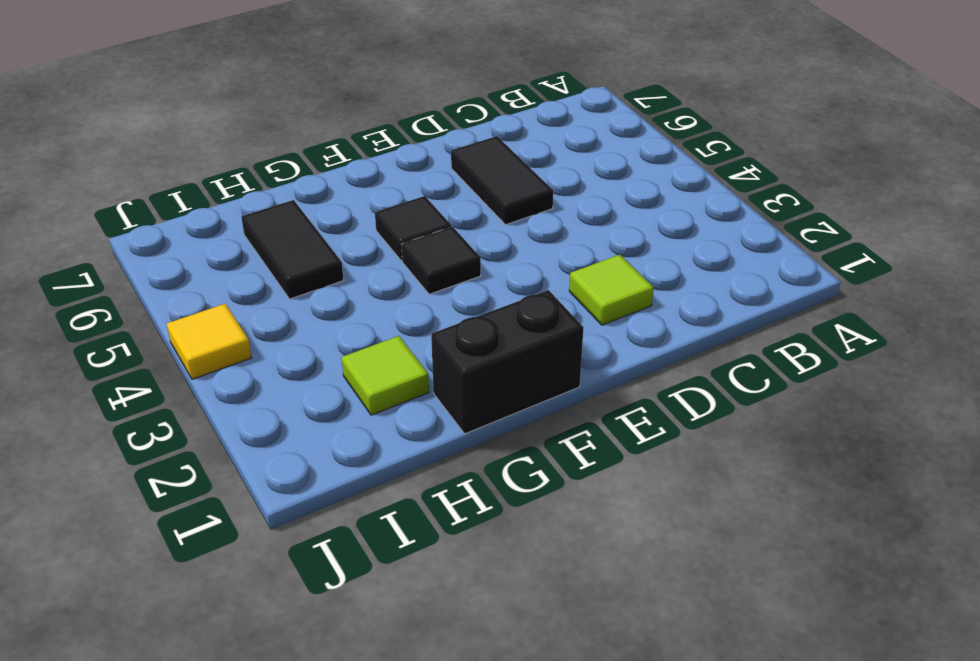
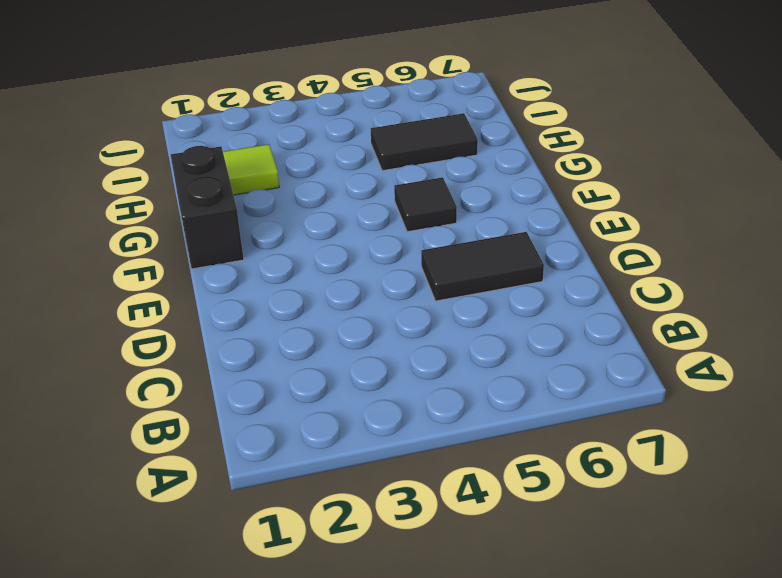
none -> lime tile D2 level 1
none -> black tile F4 level 1

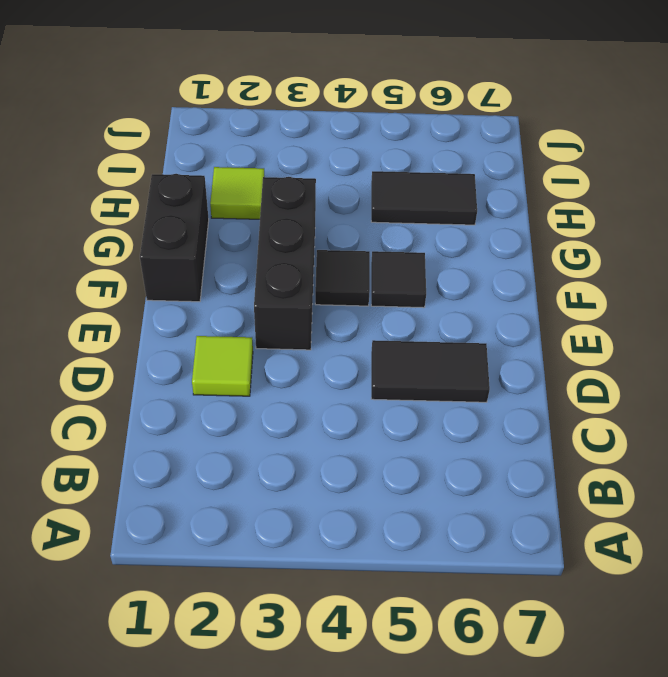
black brick E3:G3 level 1 -> none
none -> yellow tile J4 level 1

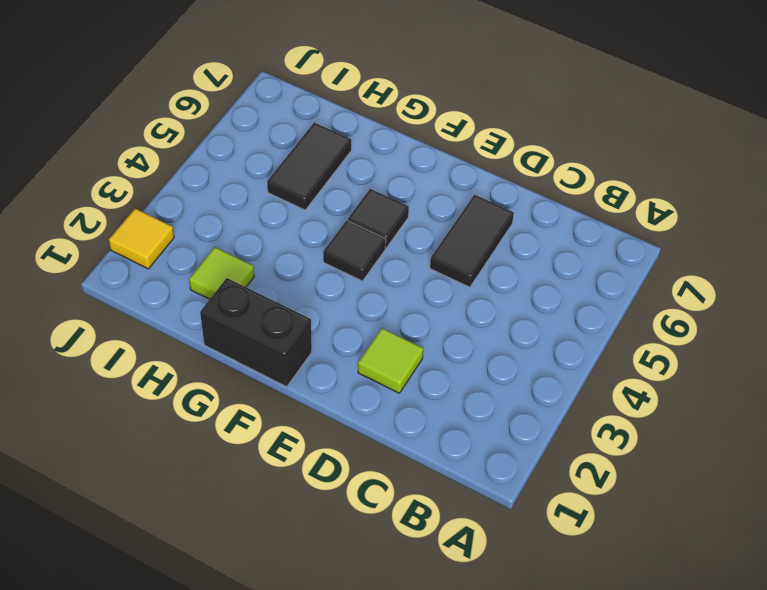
yellow tile J2 level 1 -> yellow tile J4 level 1

